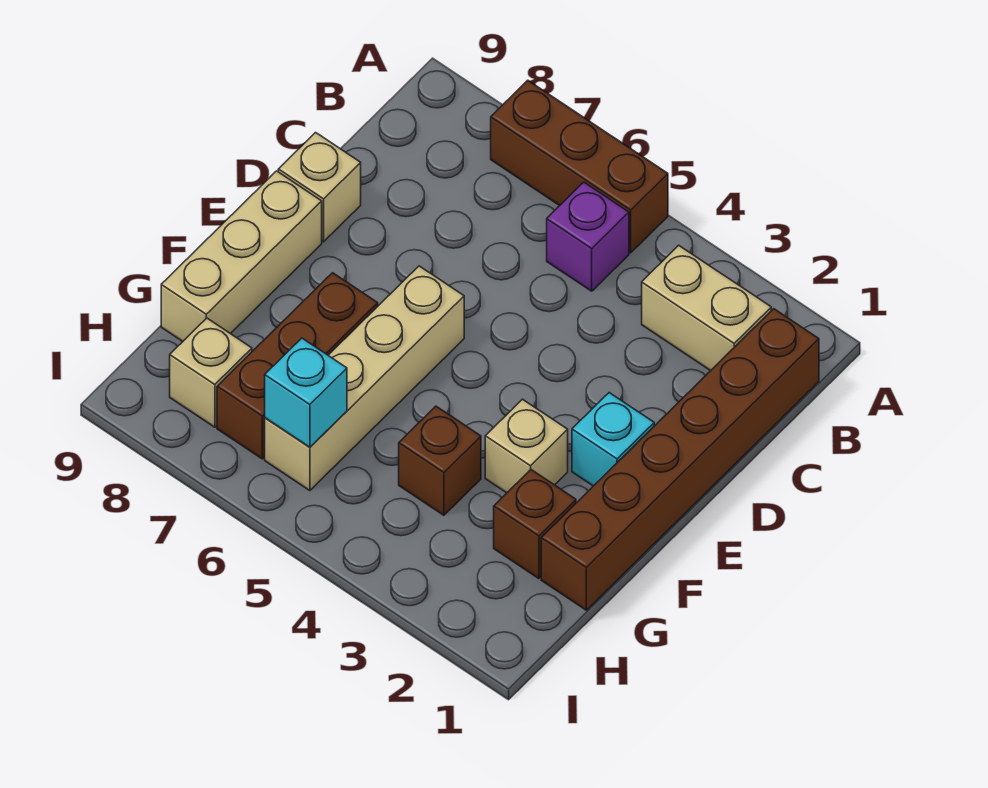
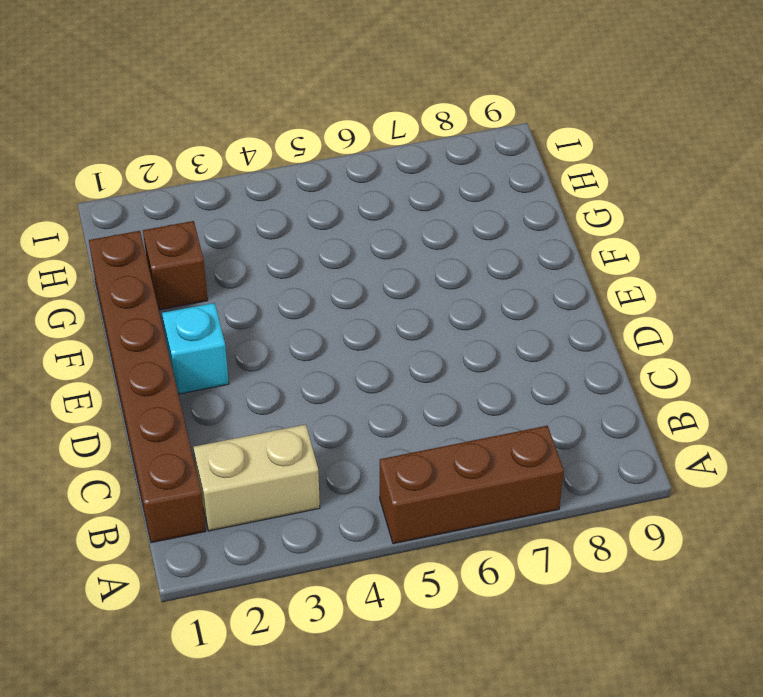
none -> purple brick B5 level 1
none -> tan brick D9 level 1
none -> tan brick E6:H6 level 1

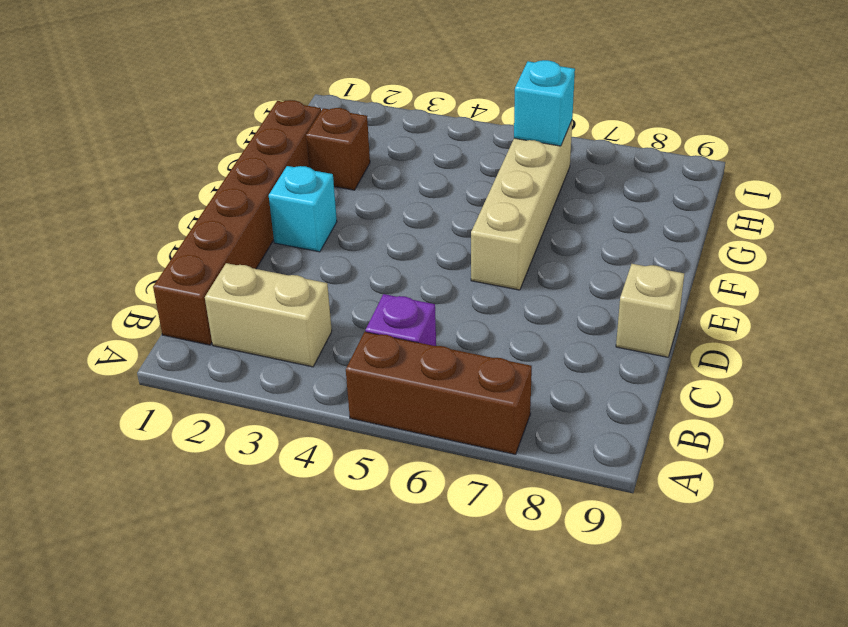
none -> tan brick E9:G9 level 1
none -> tan brick F3 level 1
none -> brown brick F7:H7 level 1

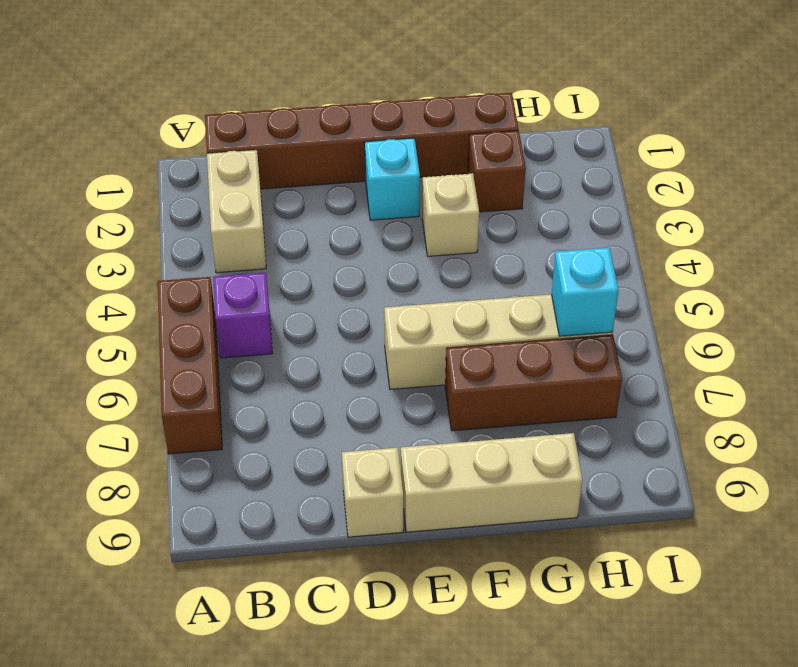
none -> brown brick G4 level 1
none -> tan brick H8 level 1

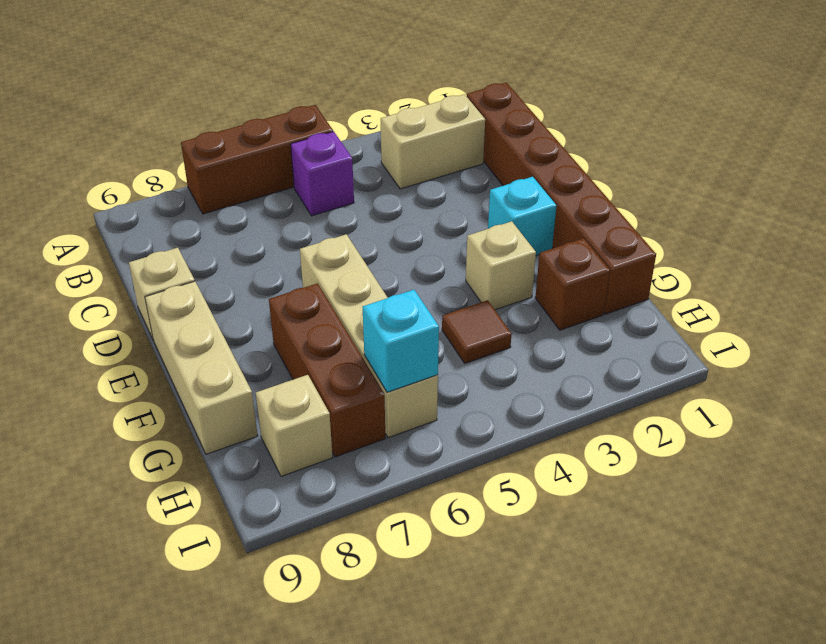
brown tile G4 level 1 -> brown brick G4 level 1

